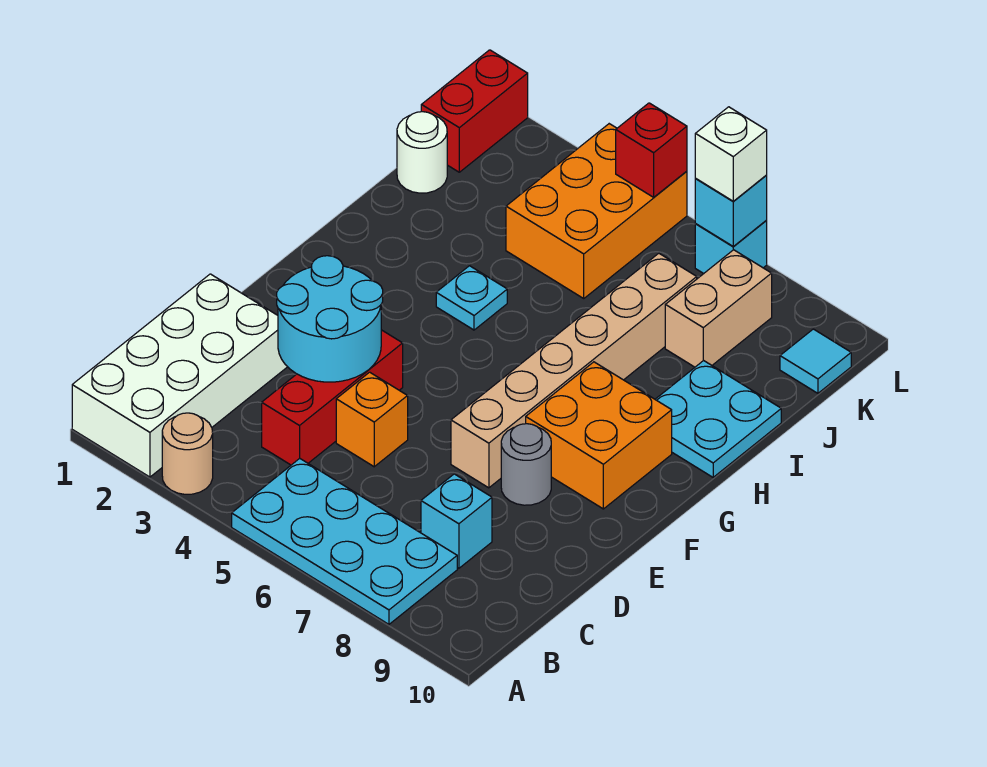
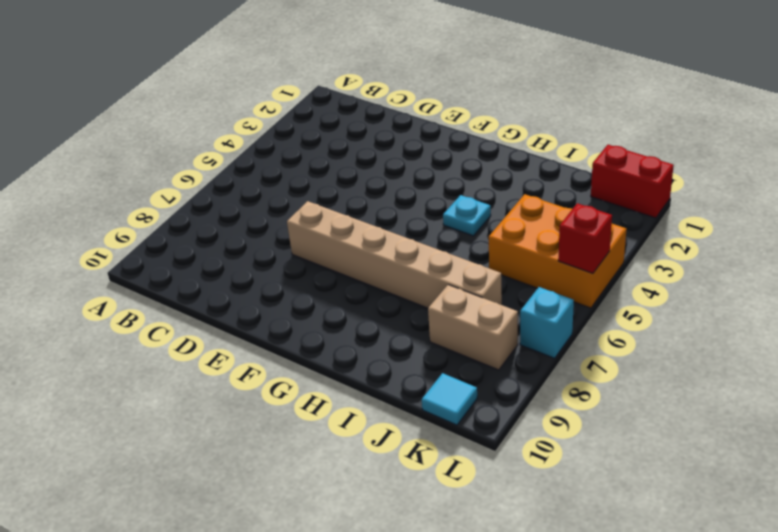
none -> white brick A1:D2 level 1
none -> tan round brick A3 level 1
none -> cyan plate A5:B8 level 1

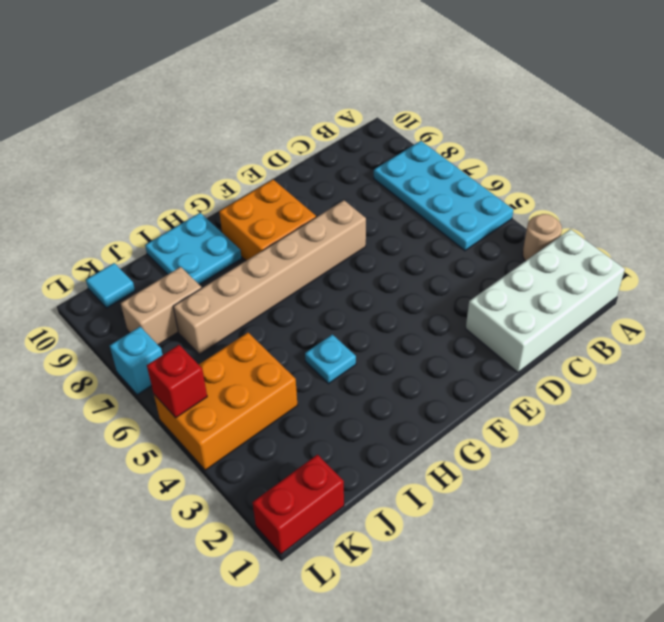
none -> red brick C4:E4 level 1
none -> cyan brick C8 level 1
none -> orange brick D5 level 1

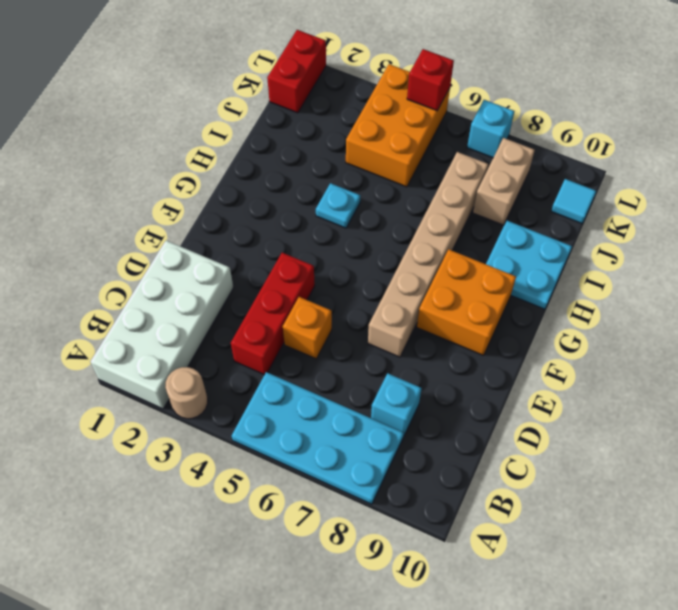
none -> grey round brick E8 level 1
none -> white round brick J1 level 1
none -> cyan round brick D3:E4 level 2

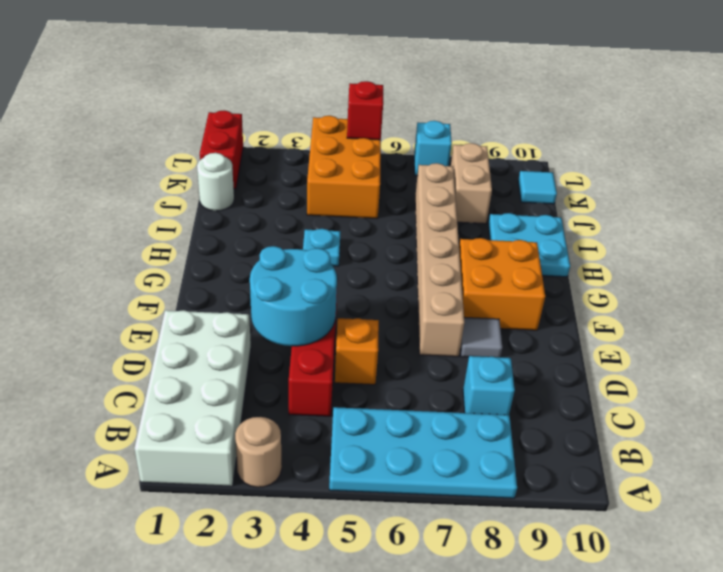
grey tile E8 level 1 -> grey round brick E8 level 1
none -> cyan brick L7 level 2
none -> white brick L7 level 3

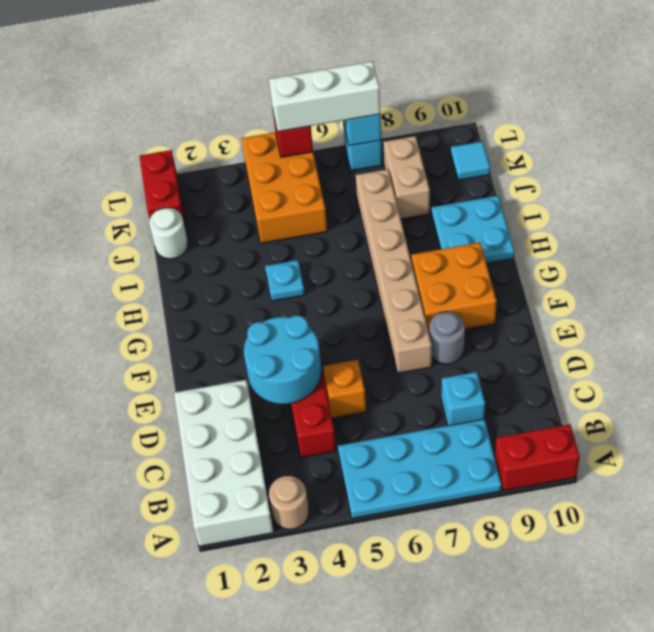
red brick A9:A10 level 1 -> none
white brick L5:L7 level 3 -> white brick L7 level 3

